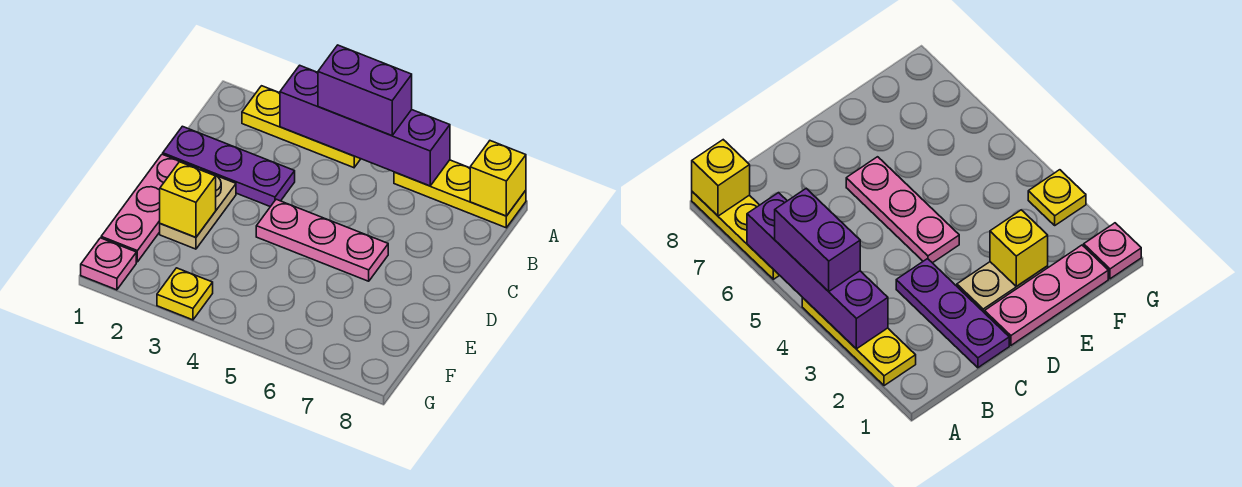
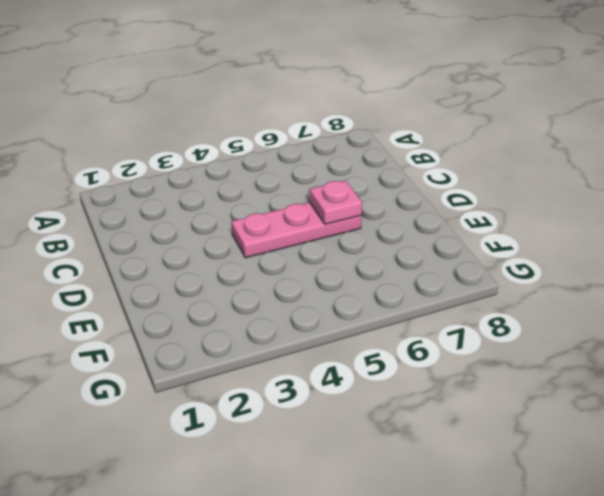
pink plate D6 level 2 -> pink plate G1 level 1
none -> yellow plate A2:A4 level 1
none -> yellow plate A6:A8 level 1
none -> purple plate C1:C3 level 1

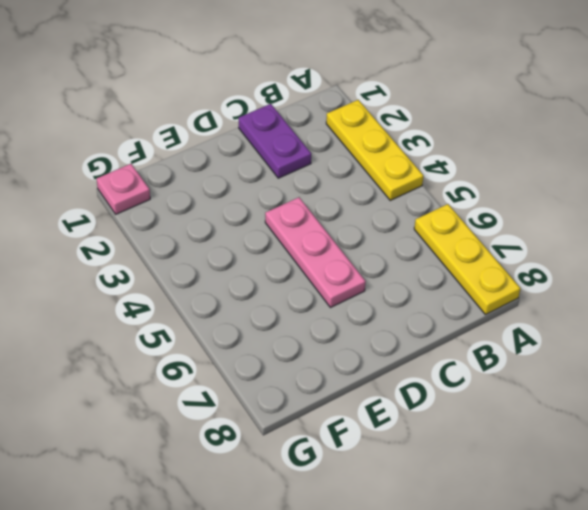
purple plate C1:C2 level 1 -> purple plate C1:C3 level 1
none -> pink plate D1:F1 level 1
none -> tan plate D2:E2 level 1
none -> yellow plate G3 level 1

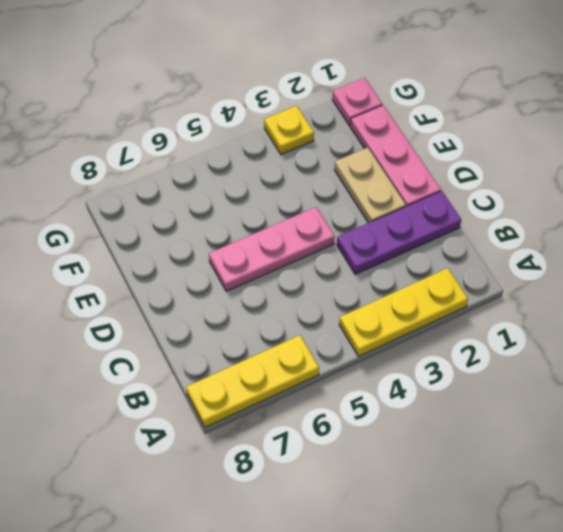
none -> purple brick A3:A6 level 2
none -> yellow brick A8 level 2
none -> yellow brick E2 level 2

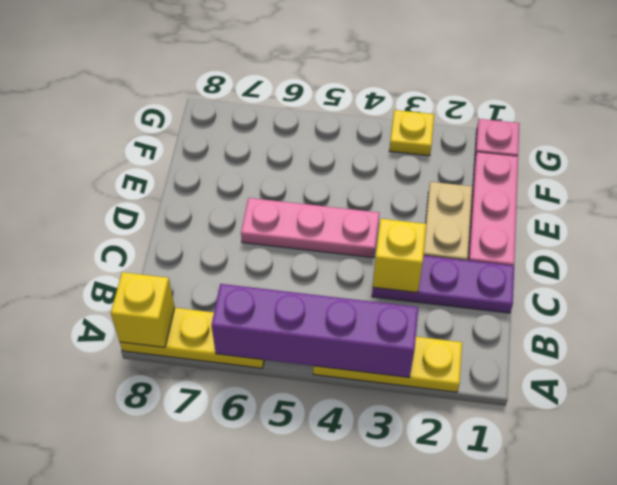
yellow brick C3 level 2 -> yellow brick E2 level 2
none -> purple brick A4:A5 level 3

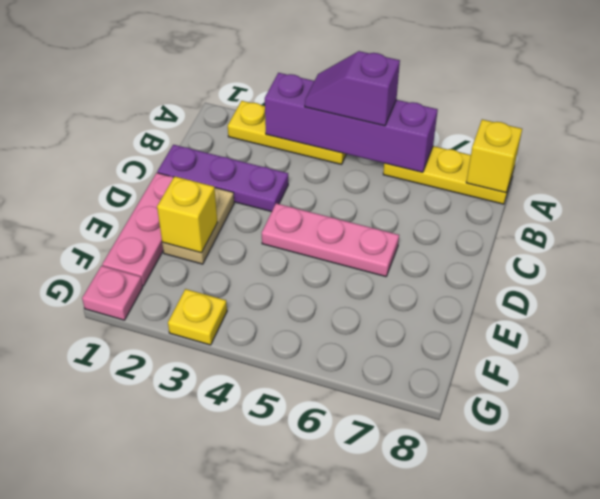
purple slope A4:A5 level 3 top 5 -> purple brick A4:A5 level 3

